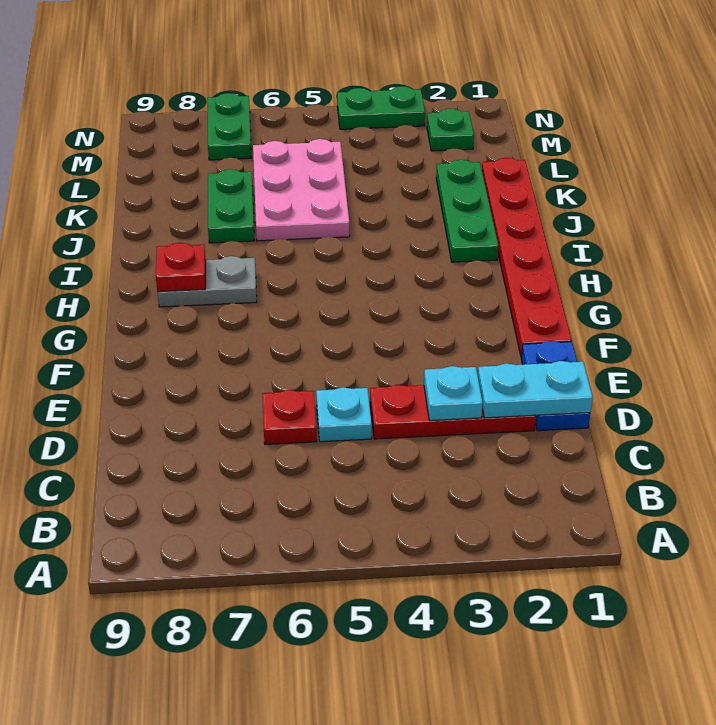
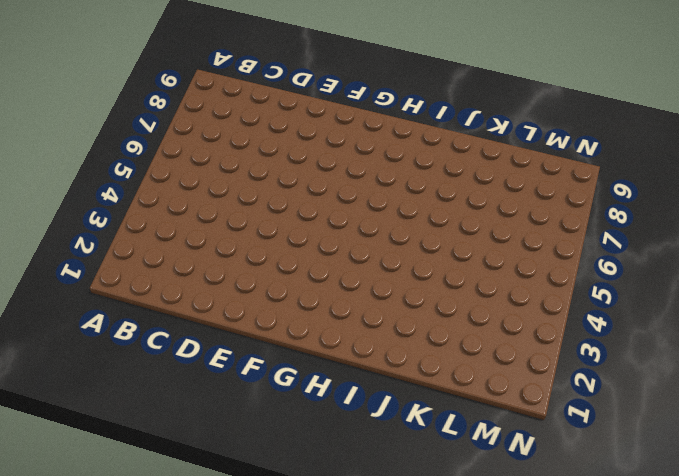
none -> blue plate D1:E1 level 1
none -> red plate D2:D4 level 1
none -> cyan plate D5 level 1

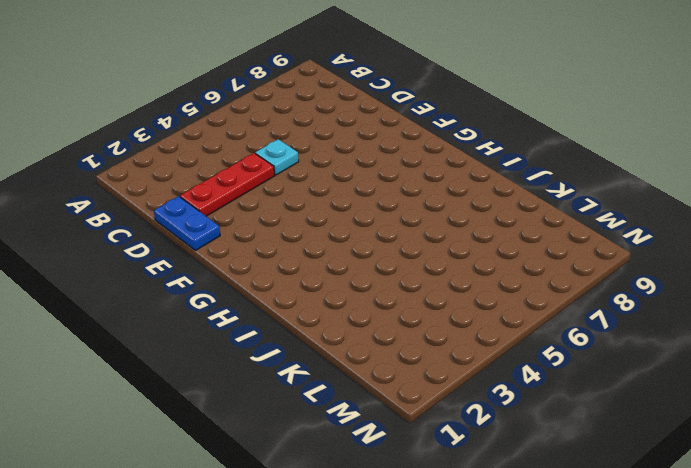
none -> red plate D6 level 1
none -> red plate F1:K1 level 1
none -> grey plate H7:H8 level 1

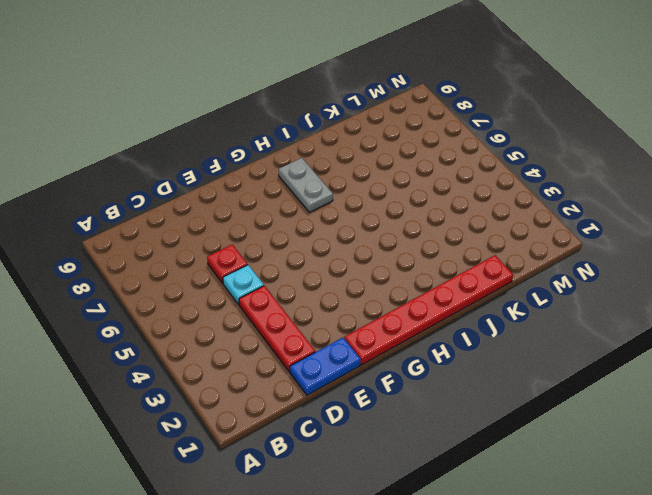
none -> green plate I2:K2 level 1
none -> pink plate J5:L6 level 1
none -> green plate J7:K7 level 1

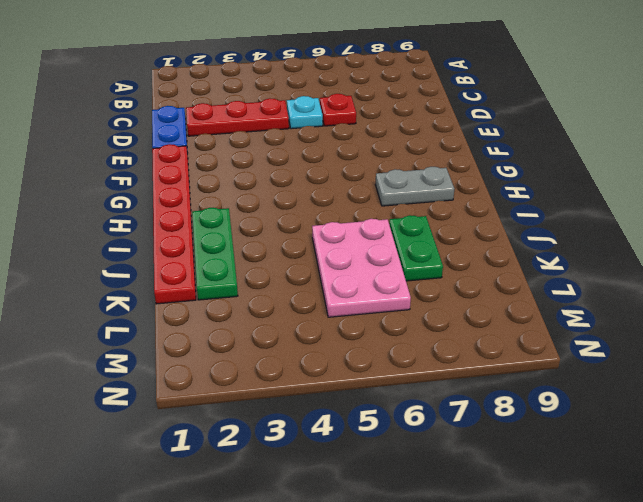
none -> green plate M2 level 1
none -> green plate M7:N7 level 1
none -> green plate N3:N4 level 1

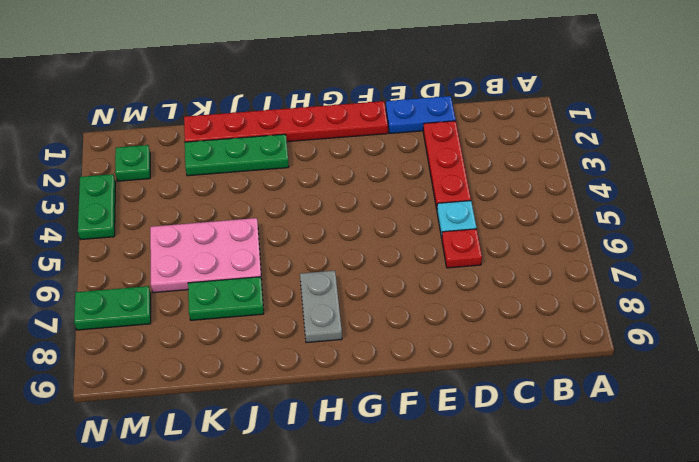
none -> cyan plate D1:D2 level 2
none -> cyan plate D3 level 2
none -> red plate H8 level 2

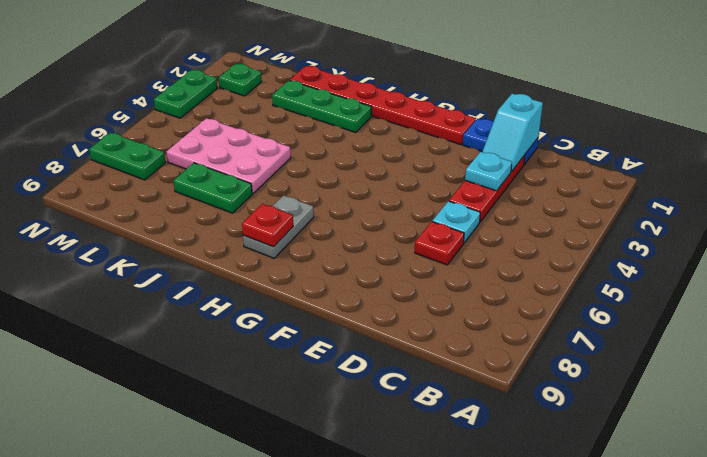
cyan slope D1:D2 level 2 top 1 -> cyan plate D1:D2 level 2

